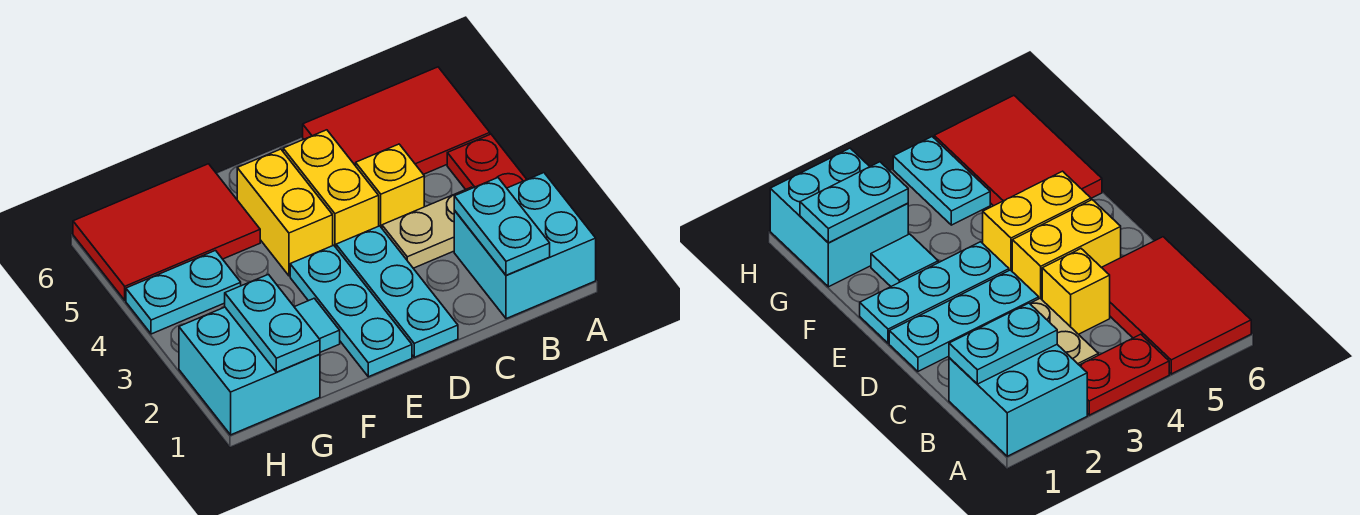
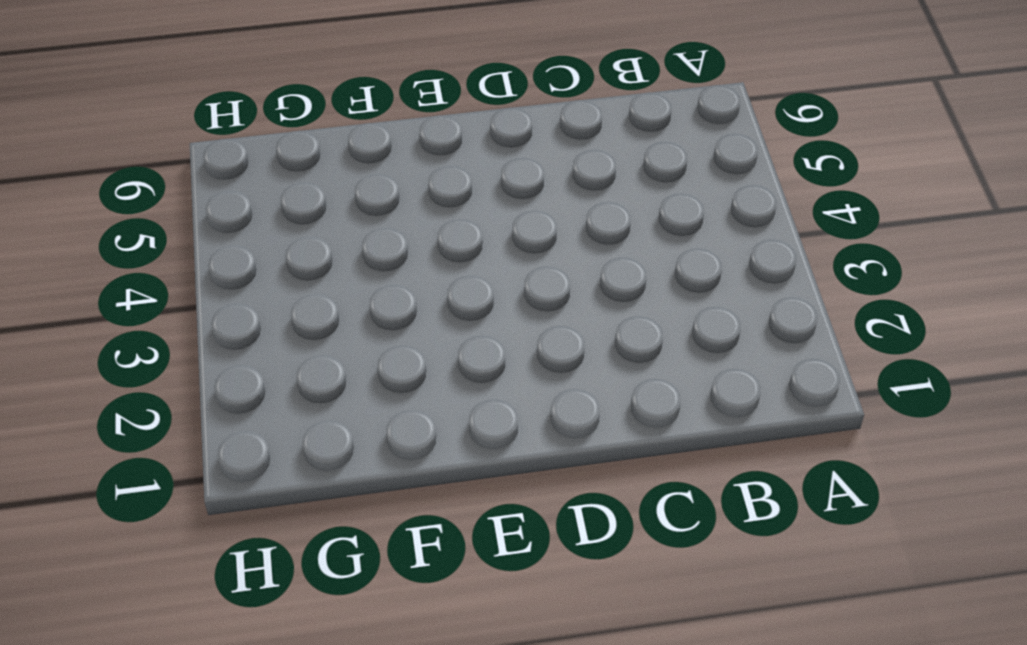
none -> cyan brick A1:B2 level 1
none -> red plate A3:A4 level 1
none -> red tile A5:C6 level 1

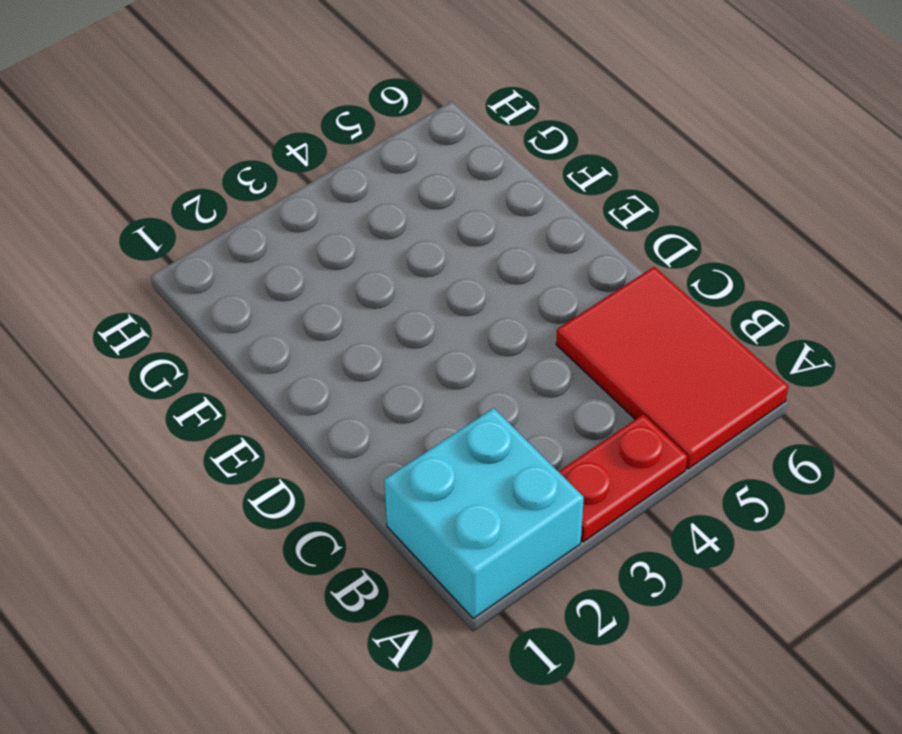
none -> tan plate B3:C3 level 1
none -> yellow brick C4 level 1
none -> cyan plate D1:D3 level 1

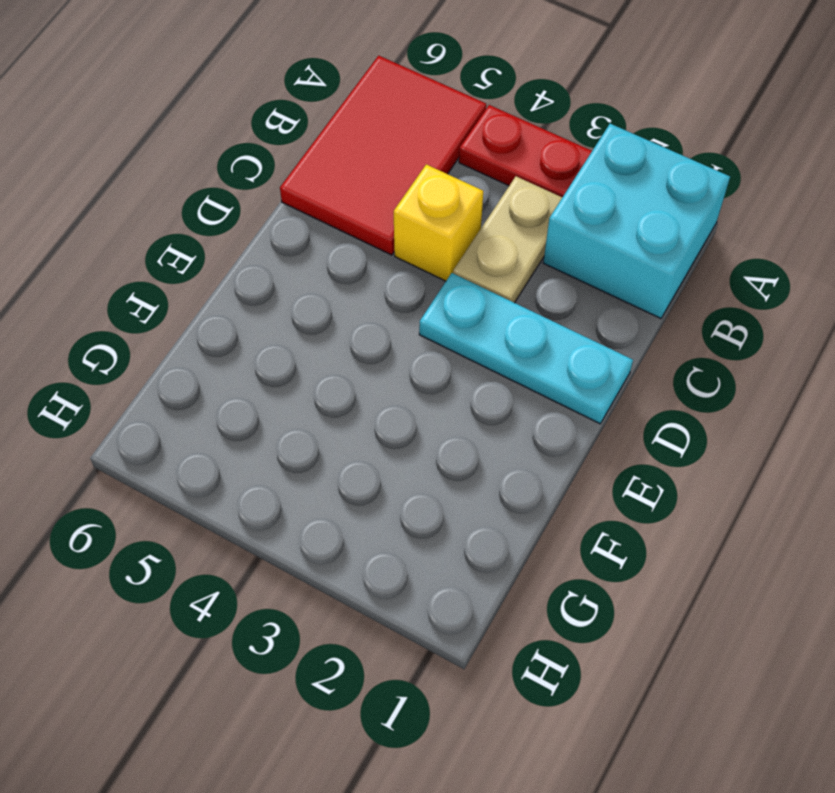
none -> yellow brick D4:D5 level 1
none -> cyan plate E1:E3 level 1
none -> yellow brick E4:E5 level 1

